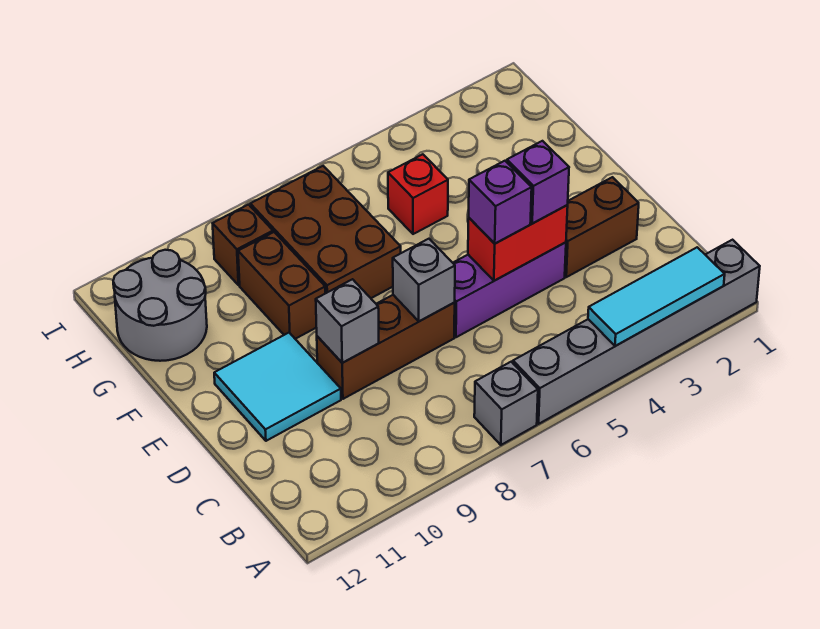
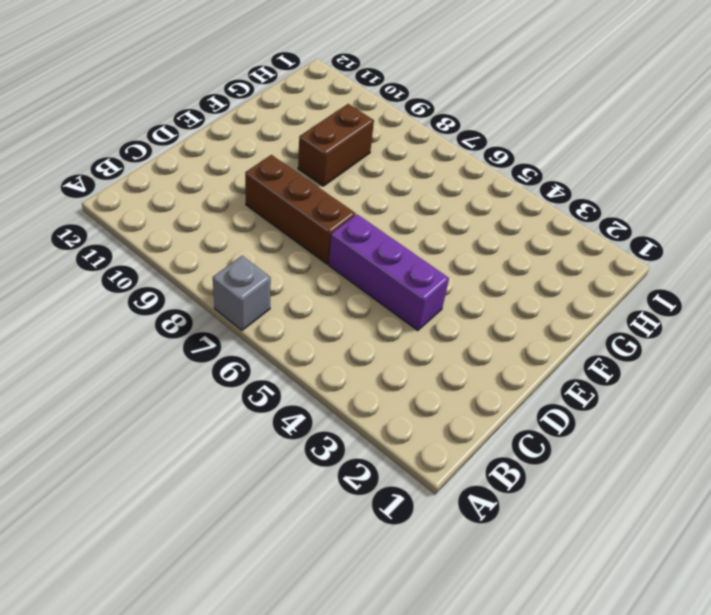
none -> grey brick A1:A6 level 1
none -> brown brick D2:D3 level 1
none -> cyan tile D10:E11 level 1

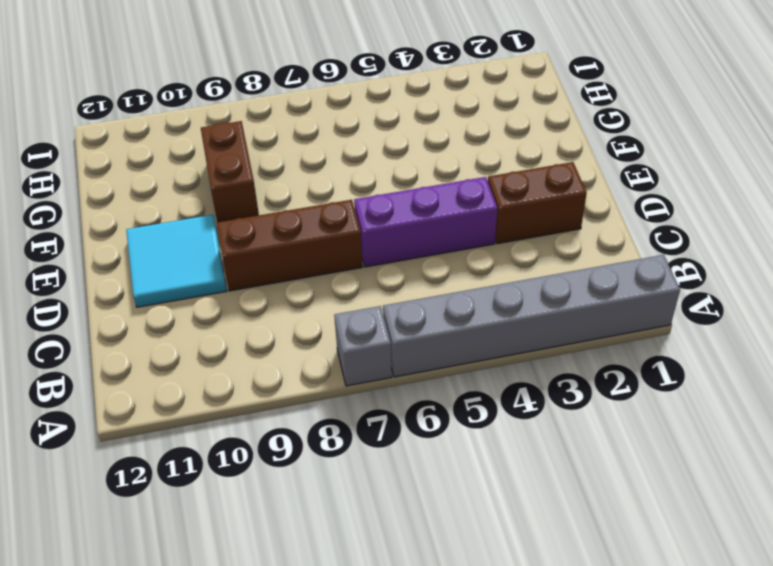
none -> brown brick F7:H8 level 1
none -> red brick G5 level 1
none -> grey round brick G11:H12 level 1

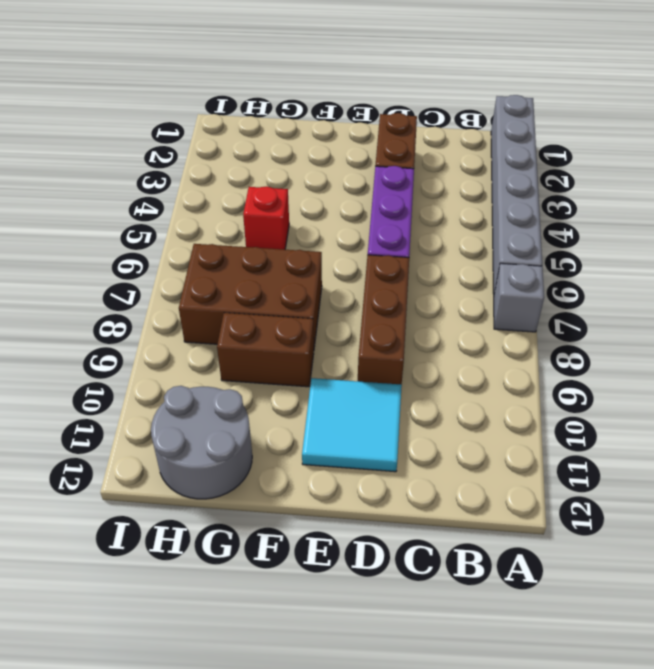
none -> brown brick H9 level 1
none -> cyan tile A2:A4 level 2
none -> red brick D4:D5 level 2

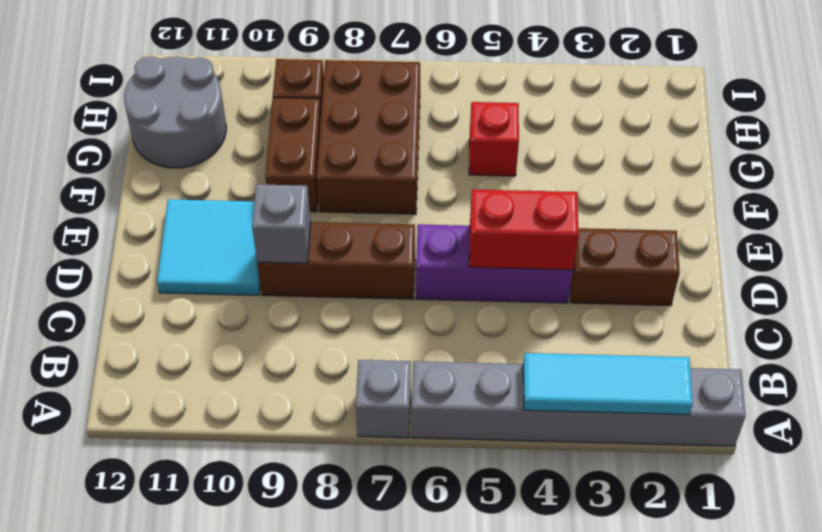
none -> grey brick D7 level 2
none -> purple brick D4 level 3
none -> purple brick D5 level 3

